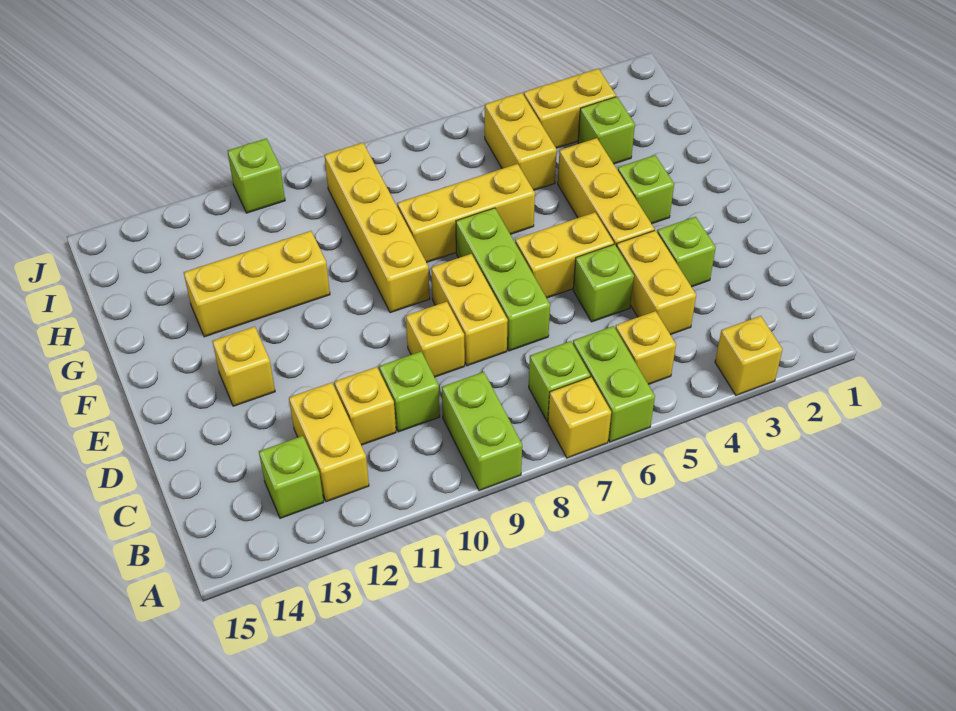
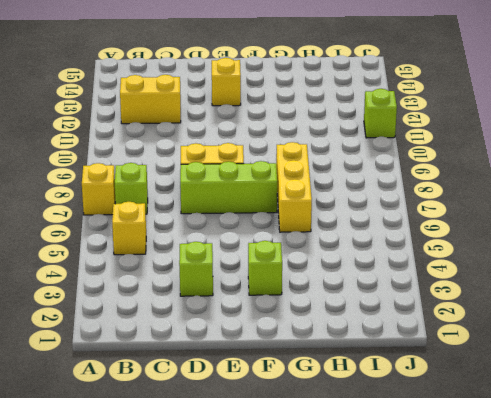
none -> yellow brick A3 level 1
none -> lime brick A6:B6 level 1
none -> lime brick A9:B9 level 1

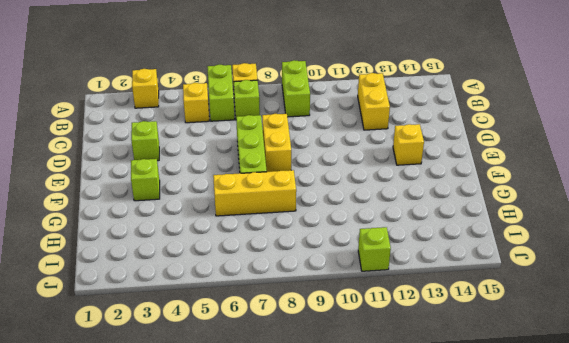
none -> lime brick B13 level 1
none -> yellow brick C4:D4 level 1
none -> lime brick C10 level 1

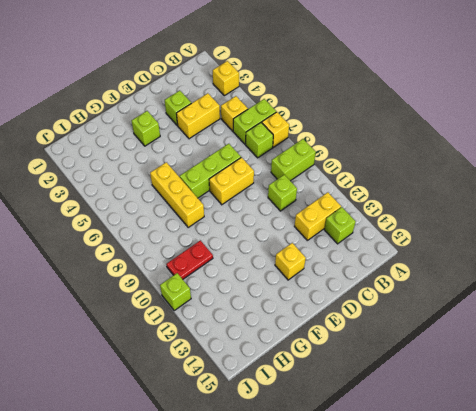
red plate H10:I10 level 1 -> none
none -> yellow brick C11 level 1
none -> lime brick D5 level 1
none -> yellow brick D9 level 1

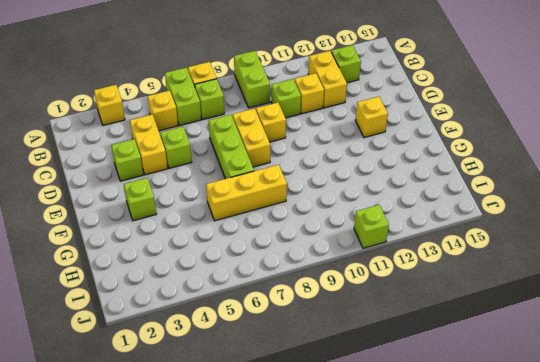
none -> yellow brick E4:G4 level 1
none -> yellow brick E5:E6 level 1
none -> yellow brick F9:I9 level 1

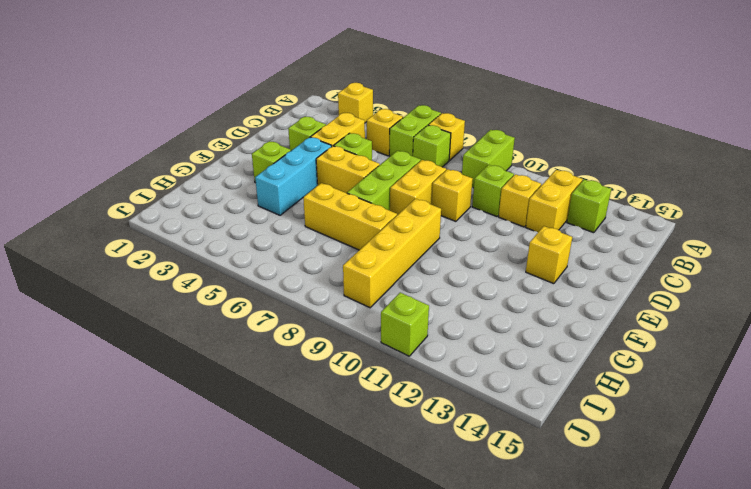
cyan brick E4:G4 level 1 -> yellow brick E4:G4 level 1
none -> yellow brick G11:G13 level 1
none -> lime brick H3 level 1
none -> yellow brick H5:I5 level 1

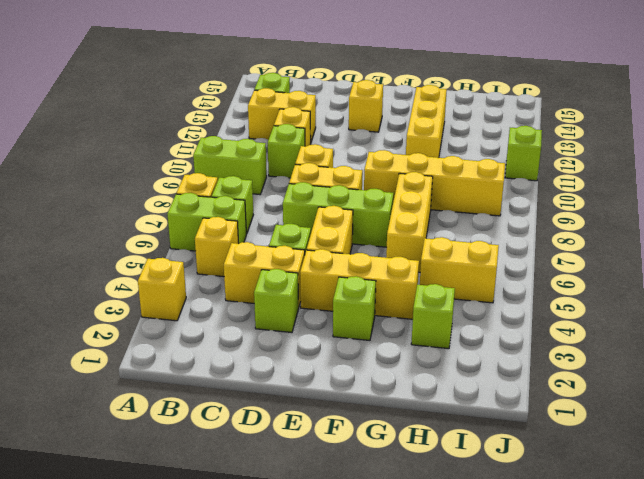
none -> yellow brick I3:I4 level 1

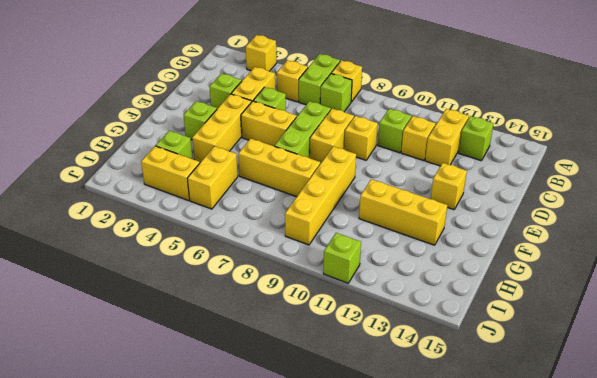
none -> lime brick A9:B9 level 1

